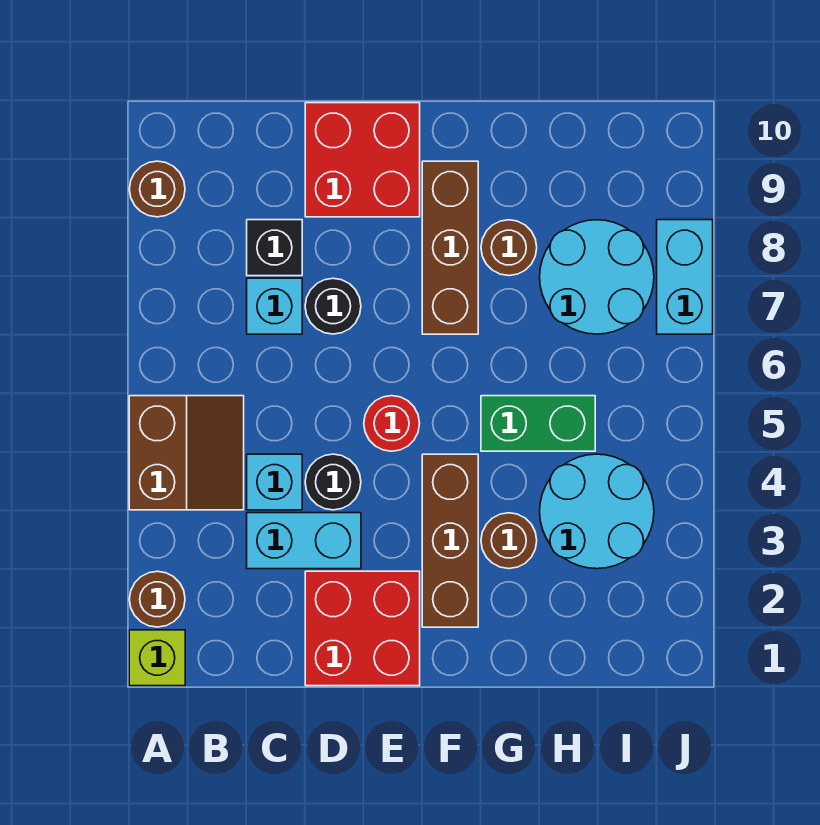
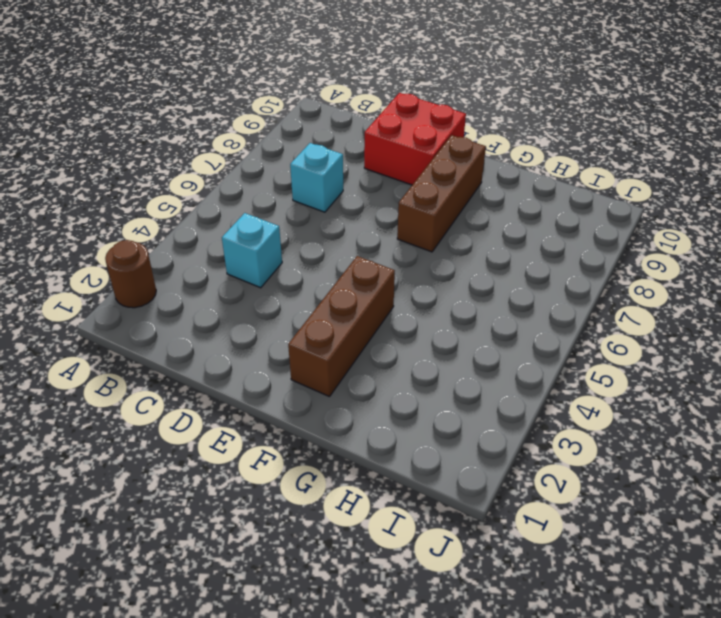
none -> lime brick A1 level 1
none -> brown slope A4:B5 level 1 top A
none -> brown round brick A9 level 1

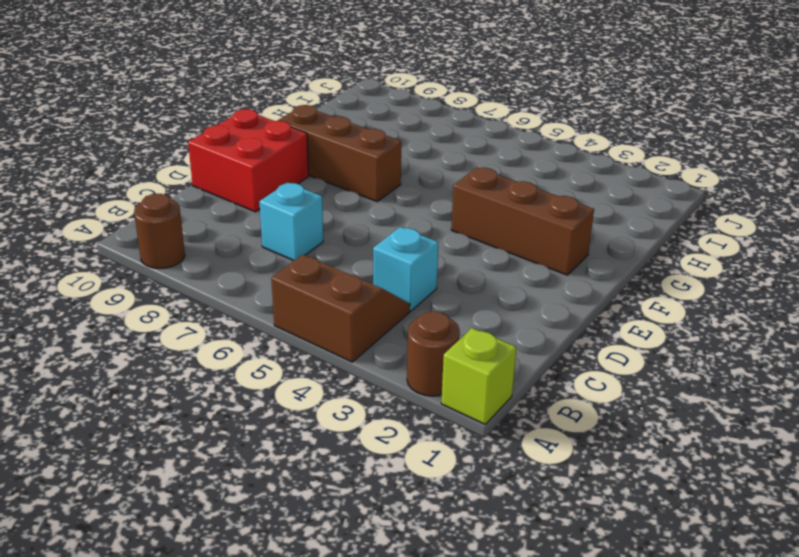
none -> cyan brick C3:D3 level 1
none -> black brick C8 level 1
none -> red brick D1:E2 level 1

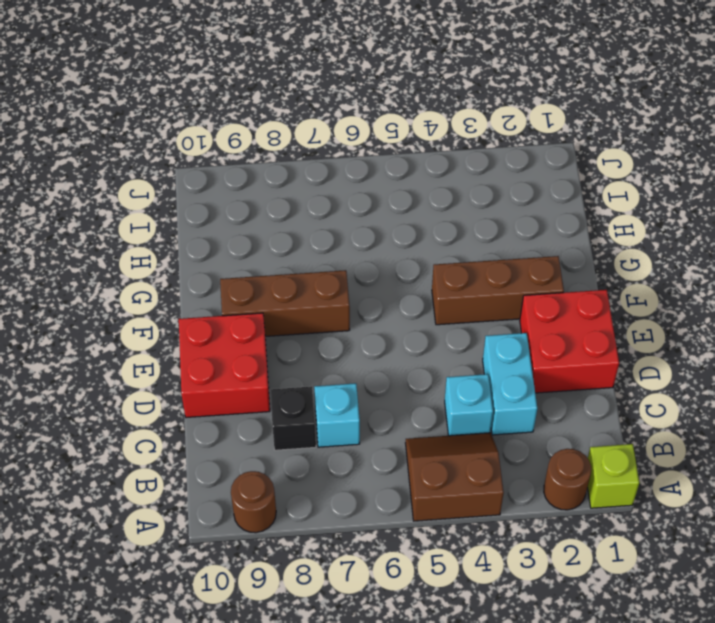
none -> black round brick D4 level 1
none -> black round brick D7 level 1
none -> red round brick E5 level 1

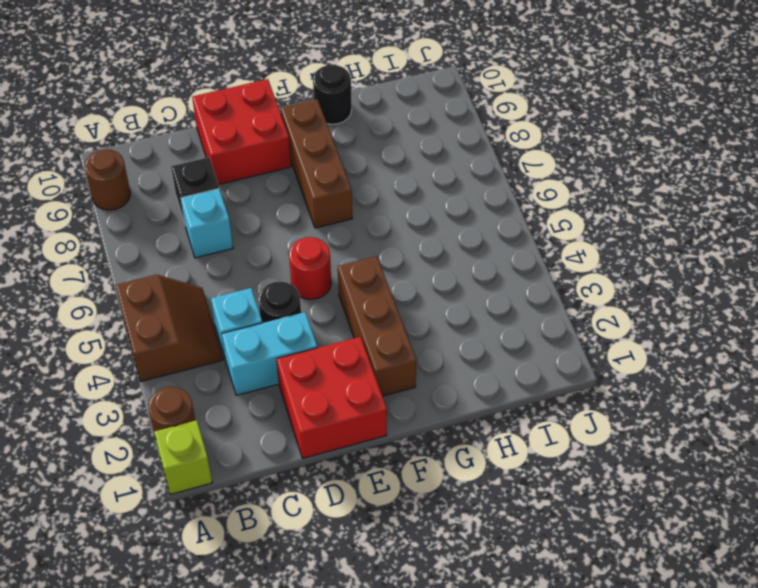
black round brick G10 level 1 -> black round brick D7 level 1
none -> brown round brick G3 level 1
none -> green brick G5:H5 level 1
none -> brown round brick G8 level 1

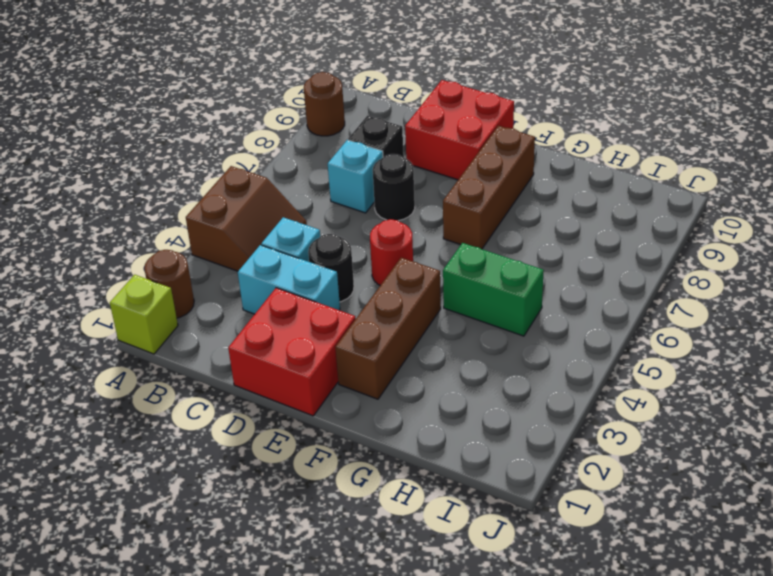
none -> brown round brick G3 level 1
none -> brown round brick G8 level 1
none -> cyan round brick H3:I4 level 1

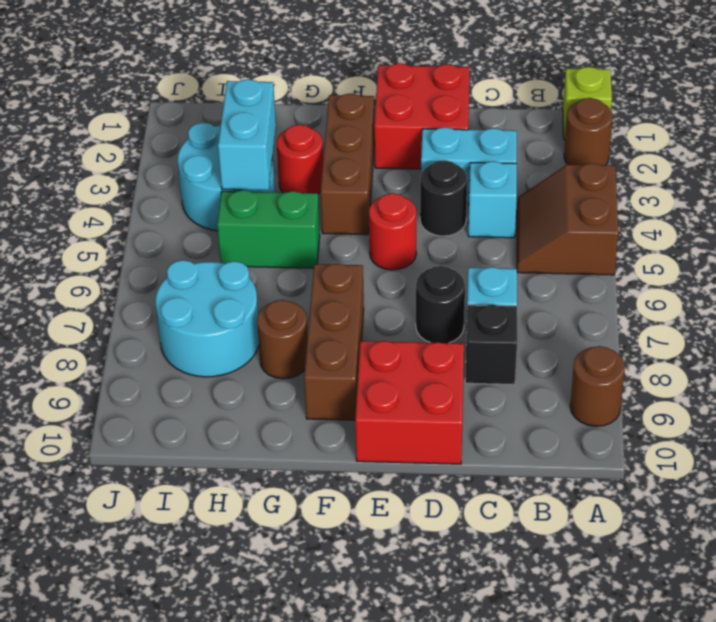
red round brick G3 level 1 -> brown round brick G3 level 1
cyan brick H3:H4 level 2 -> cyan brick J7:J8 level 1

